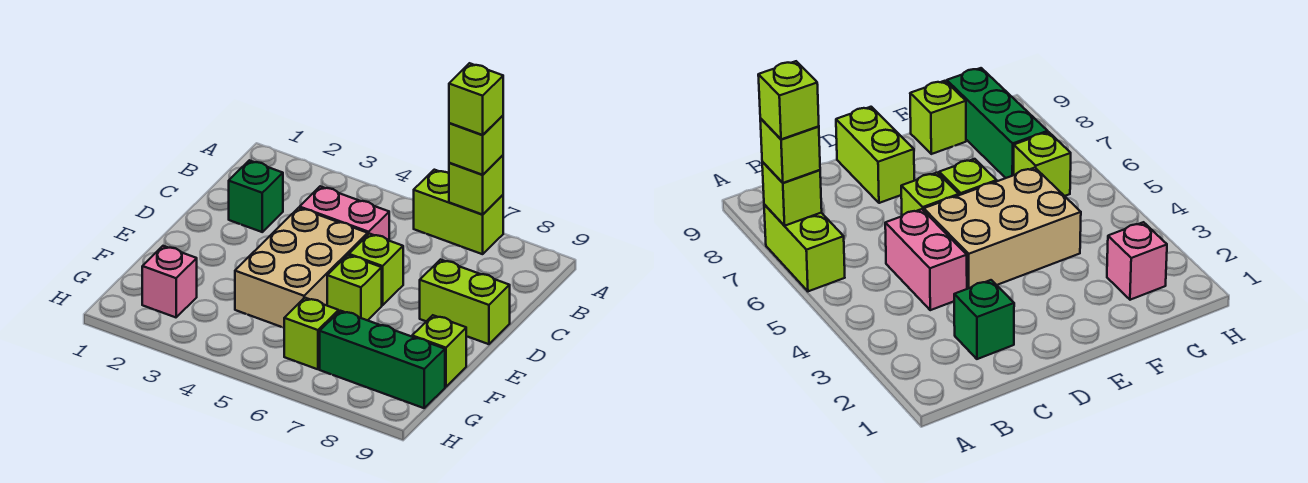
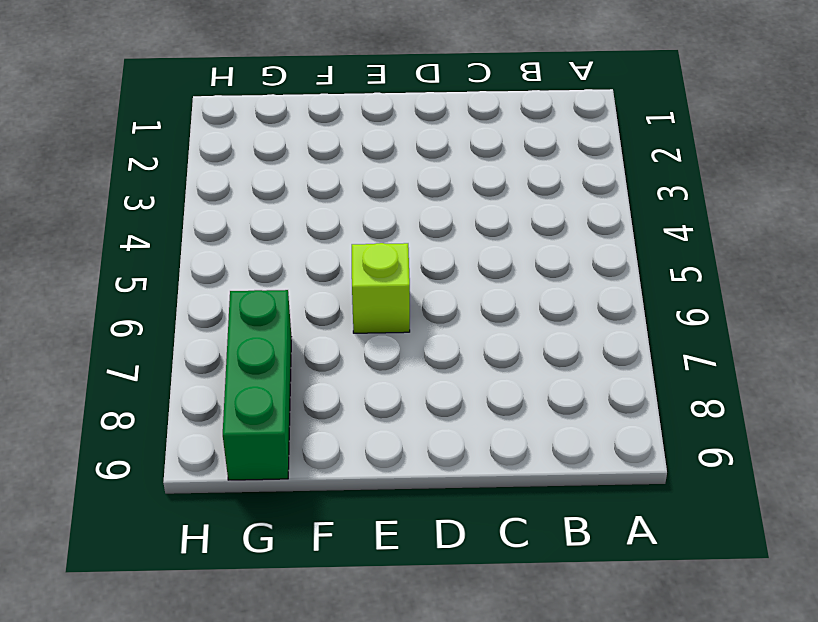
none -> lime brick A6:A7 level 1
none -> green brick C2 level 1
none -> pink brick C4:C5 level 1

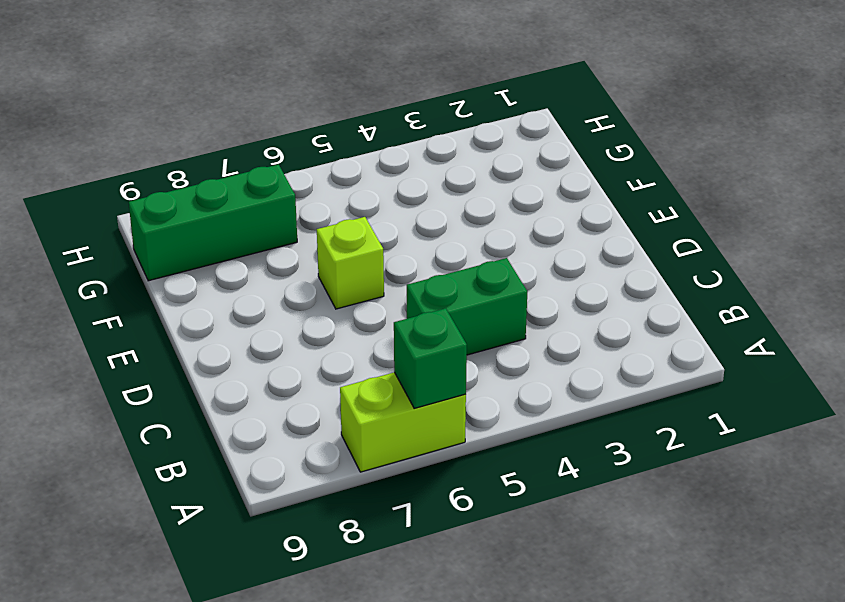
green brick A6 level 2 -> green brick C2 level 1
green brick C4:C5 level 1 -> pink brick C4:C5 level 1
none -> tan brick D4:F5 level 1
none -> lime brick D6 level 1
none -> lime brick D8:D9 level 1

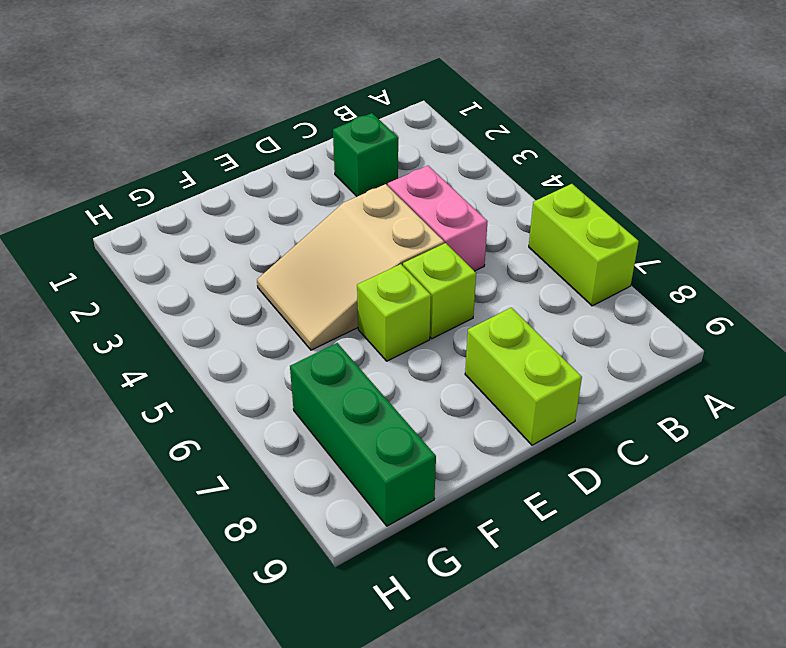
tan slope D4:F5 level 1 top D -> tan brick D4:F5 level 1
none -> lime brick F9 level 1
none -> pink brick G2 level 1
none -> lime brick G6 level 1

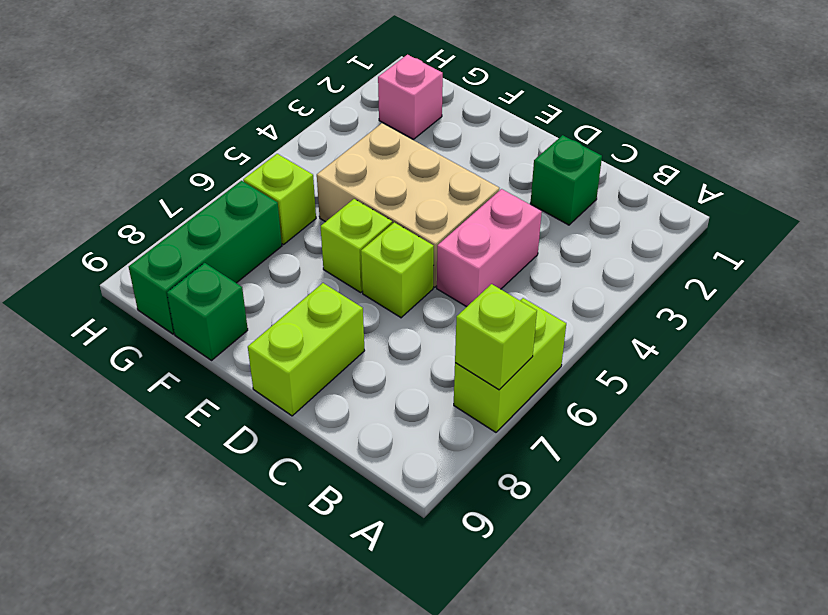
green brick F9 level 1 -> lime brick F9 level 1
none -> lime brick A7 level 3
none -> lime brick A7 level 4

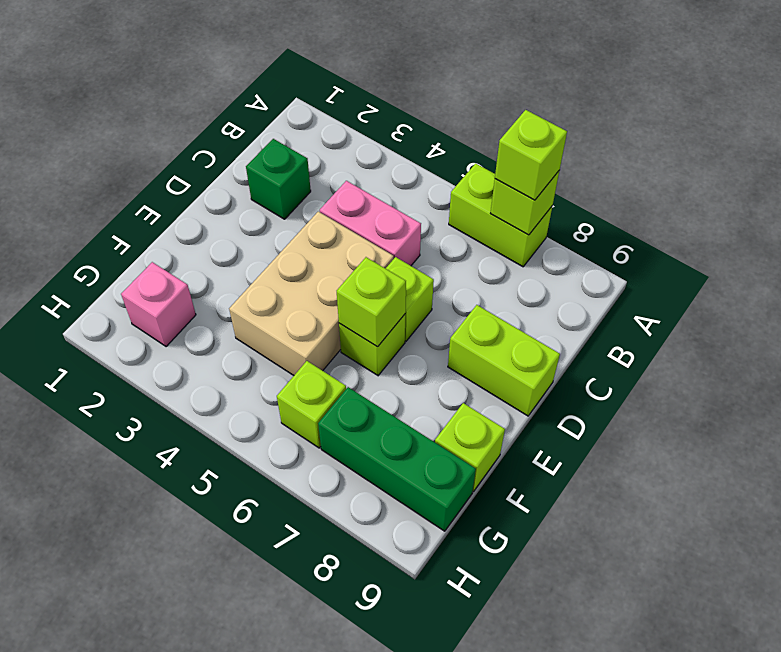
lime brick E6 level 2 -> lime brick A7 level 4

